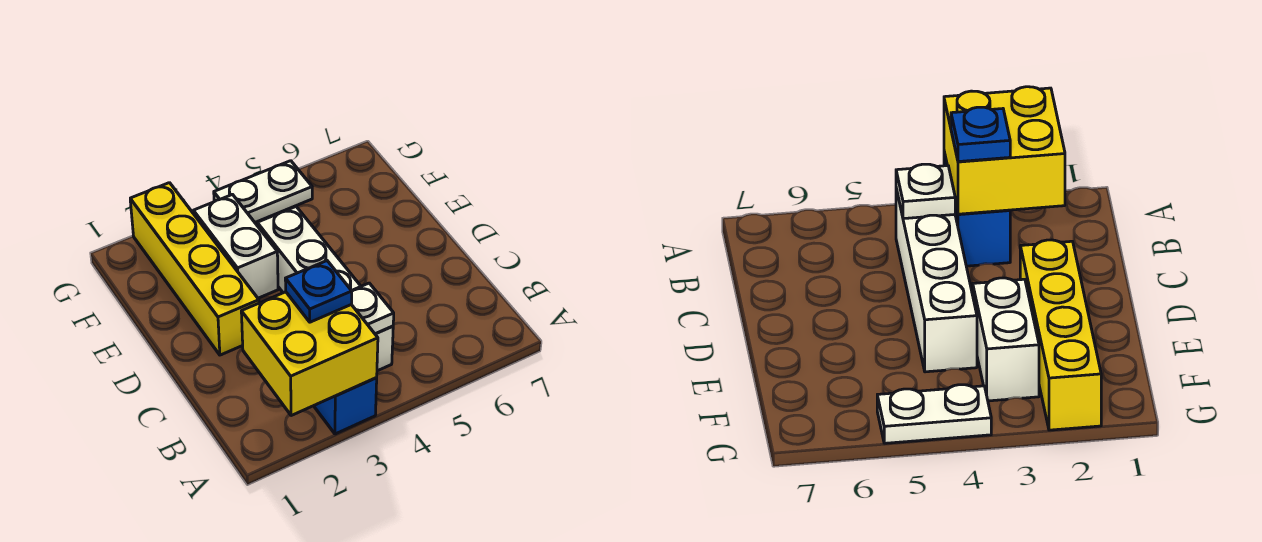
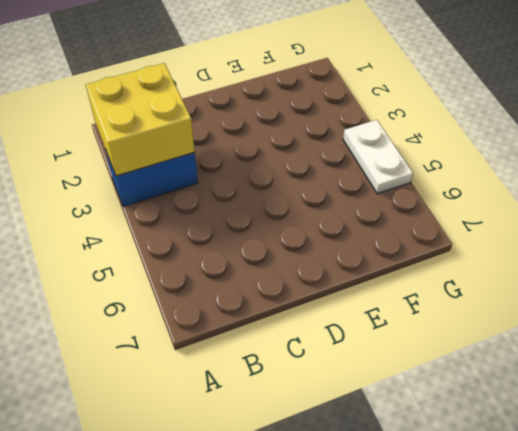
none -> white brick B4:E4 level 1
none -> yellow brick D2:G2 level 1

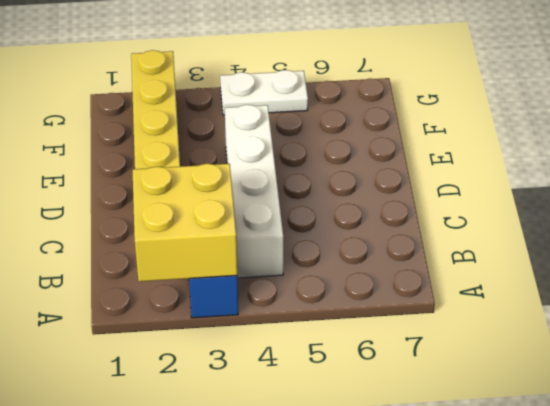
none -> white brick E3:F3 level 1
none -> white plate B4 level 2

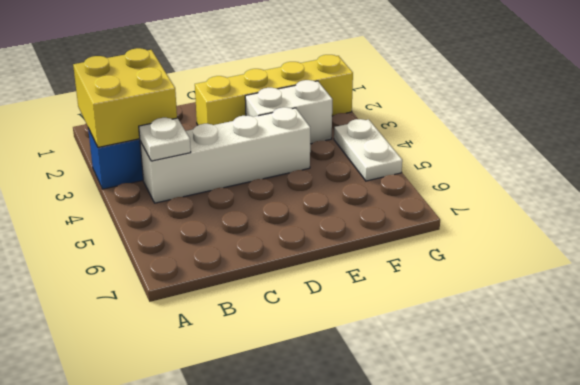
none -> blue plate B3 level 3

